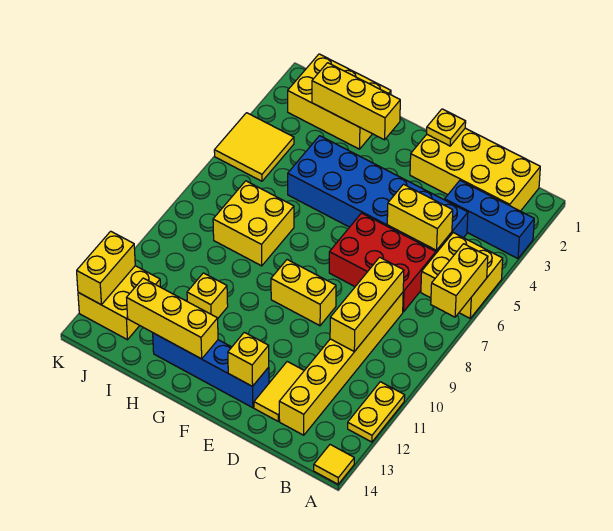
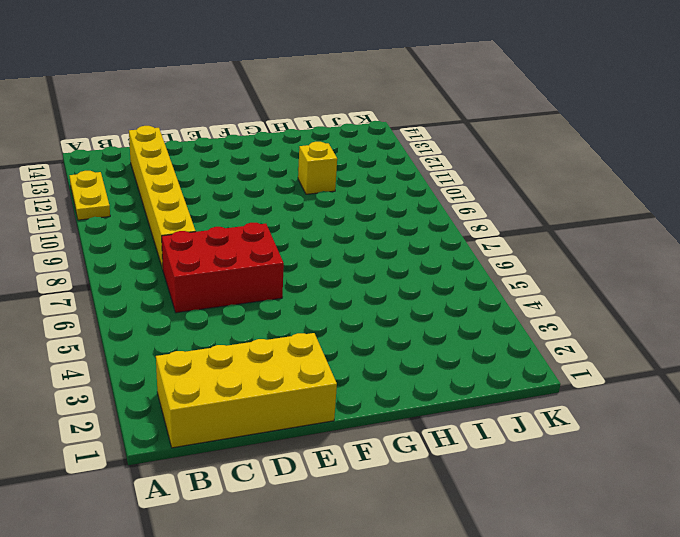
none -> blue brick A3:C3 level 1
none -> yellow brick A5:B6 level 1
none -> yellow tile A14 level 1

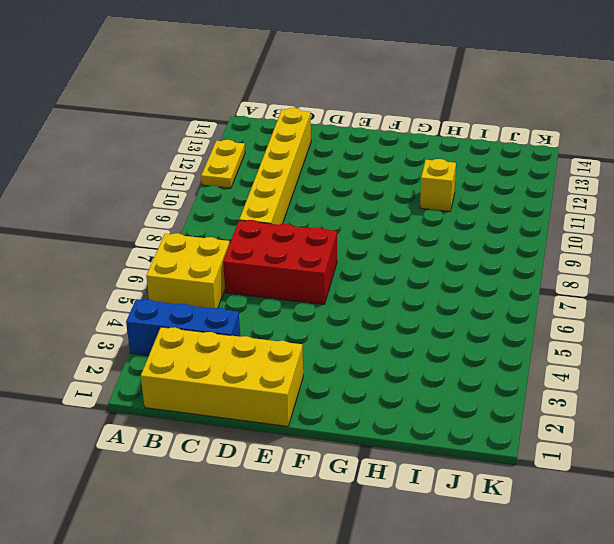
none -> yellow tile A14 level 1
none -> blue brick C4:H5 level 1
none -> yellow tile D12:D13 level 1

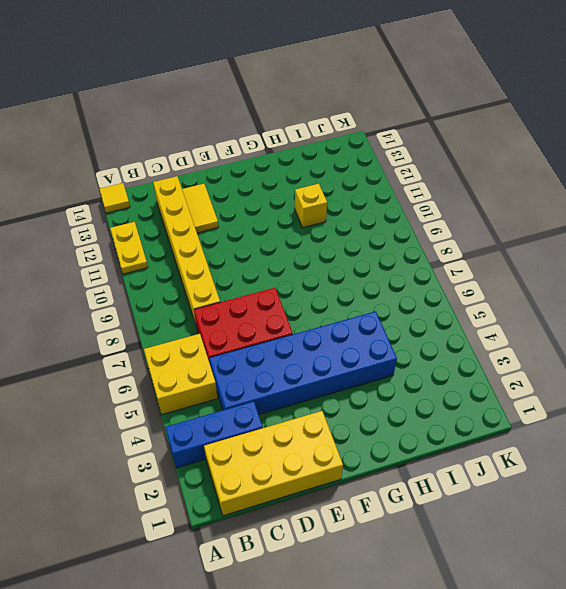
none -> yellow brick E9:F9 level 1
none -> blue brick E13:H13 level 1
none -> yellow brick H1:J2 level 1

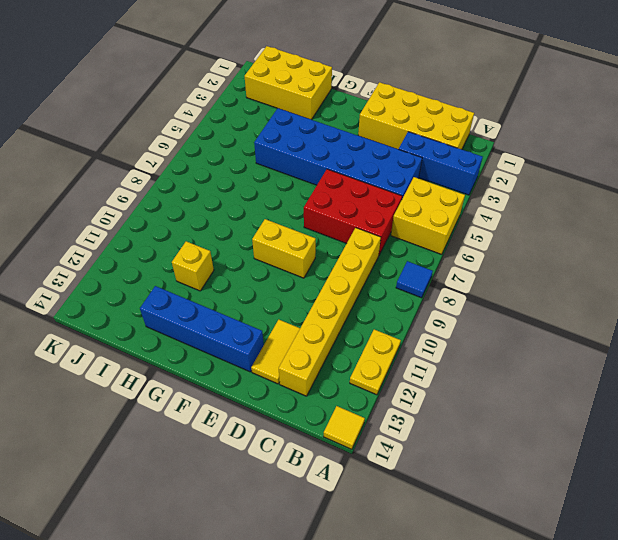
blue tile A8 level 1 -> none
none -> yellow brick H7:I8 level 1
none -> yellow tile J4:K5 level 1
none -> yellow brick J12:K13 level 1

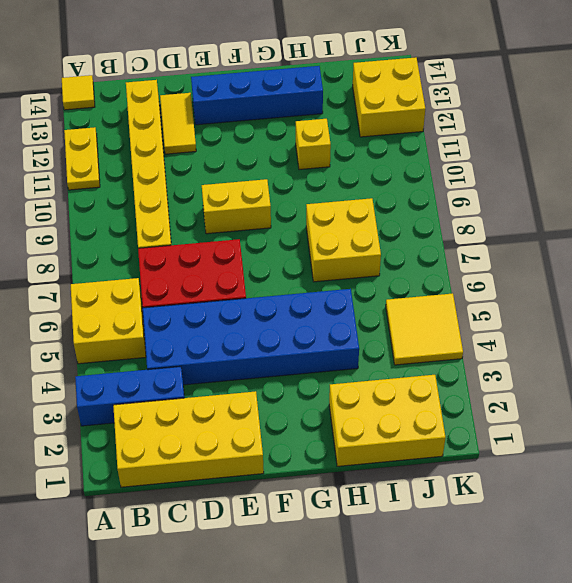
none -> yellow brick A6:A7 level 2
none -> yellow brick C5:D5 level 2
none -> yellow brick C8:C10 level 2

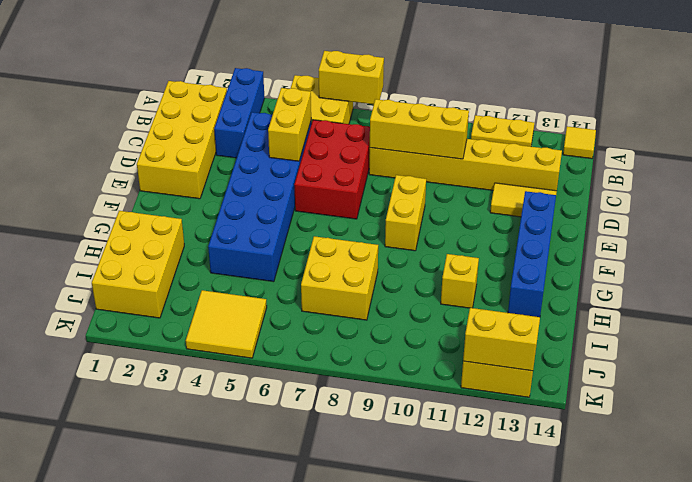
none -> yellow plate E1 level 2
none -> yellow brick E13 level 2
none -> yellow brick G2:I2 level 2

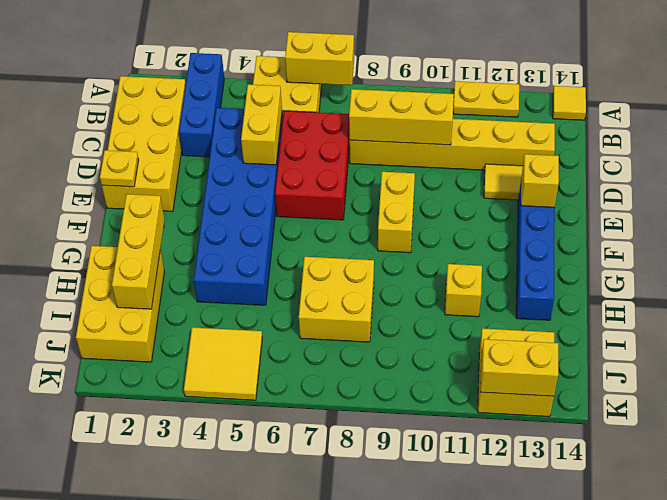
none -> yellow brick G13:I13 level 2

